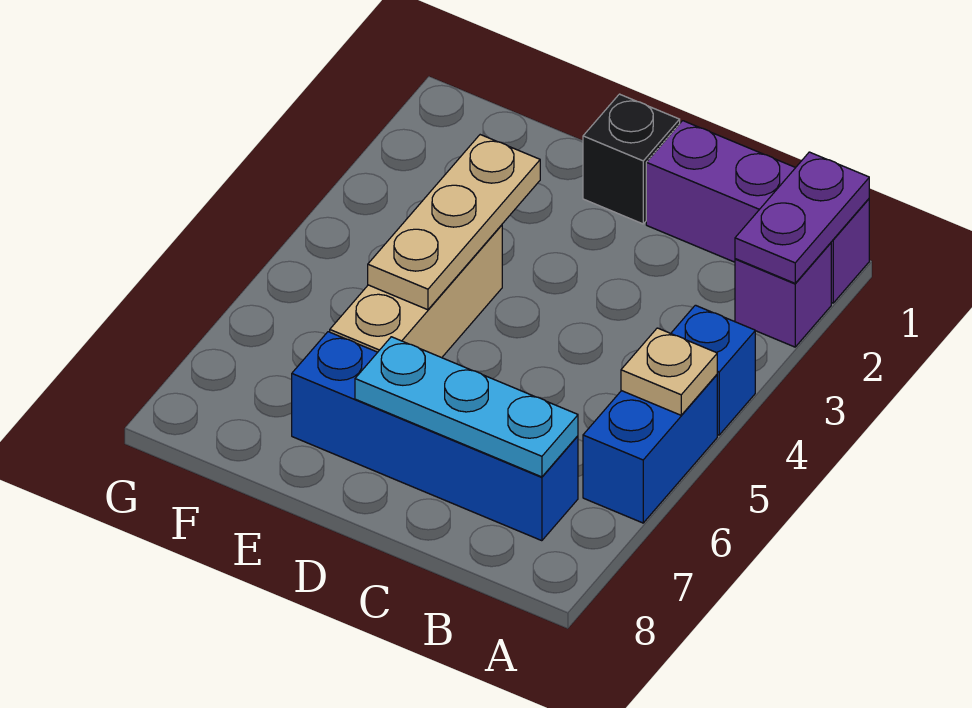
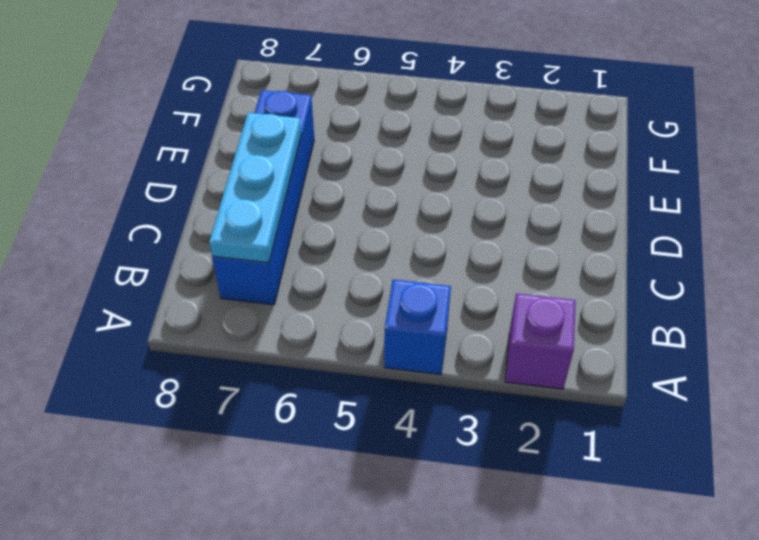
none -> purple brick A1:C1 level 1
none -> blue brick A5:A6 level 1

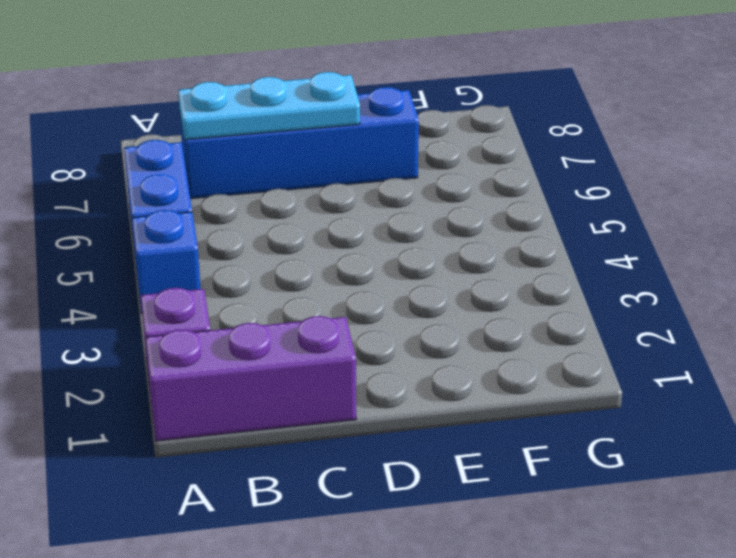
none -> black brick D1 level 1
none -> tan brick E4:E6 level 1

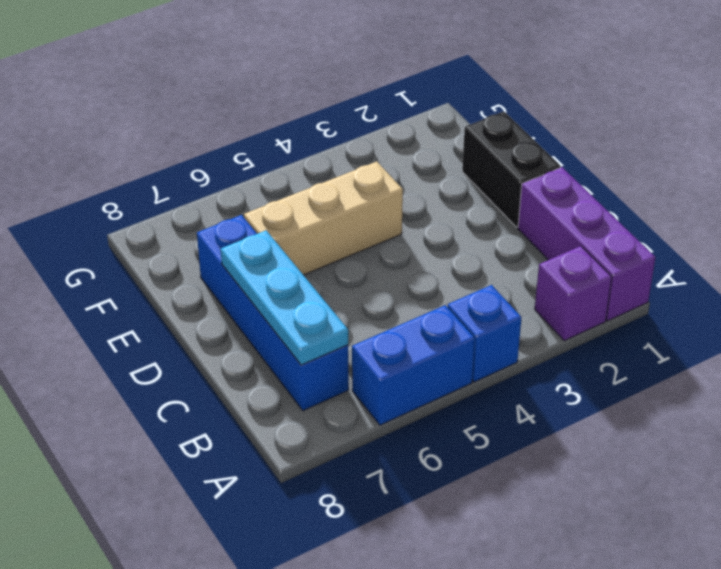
black brick D1:E1 level 1 -> black brick D1 level 1
none -> purple plate A1:A2 level 2
none -> tan plate A5 level 2

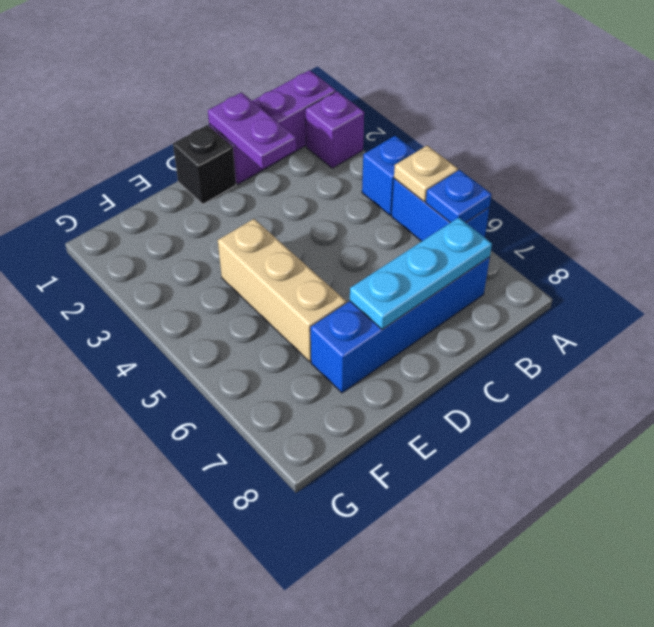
blue plate A6 level 2 -> none
purple plate C1:C2 level 2 -> purple plate A1:A2 level 2
none -> tan plate E3:E5 level 2

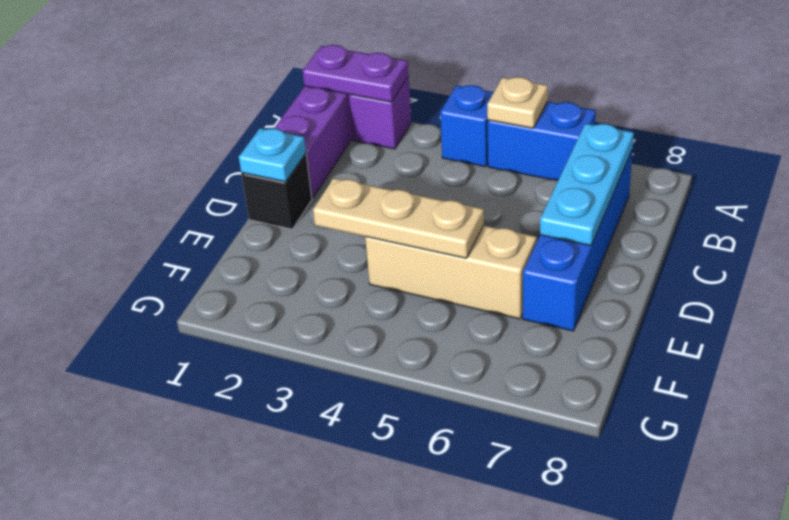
cyan plate D1 level 2 -> none

